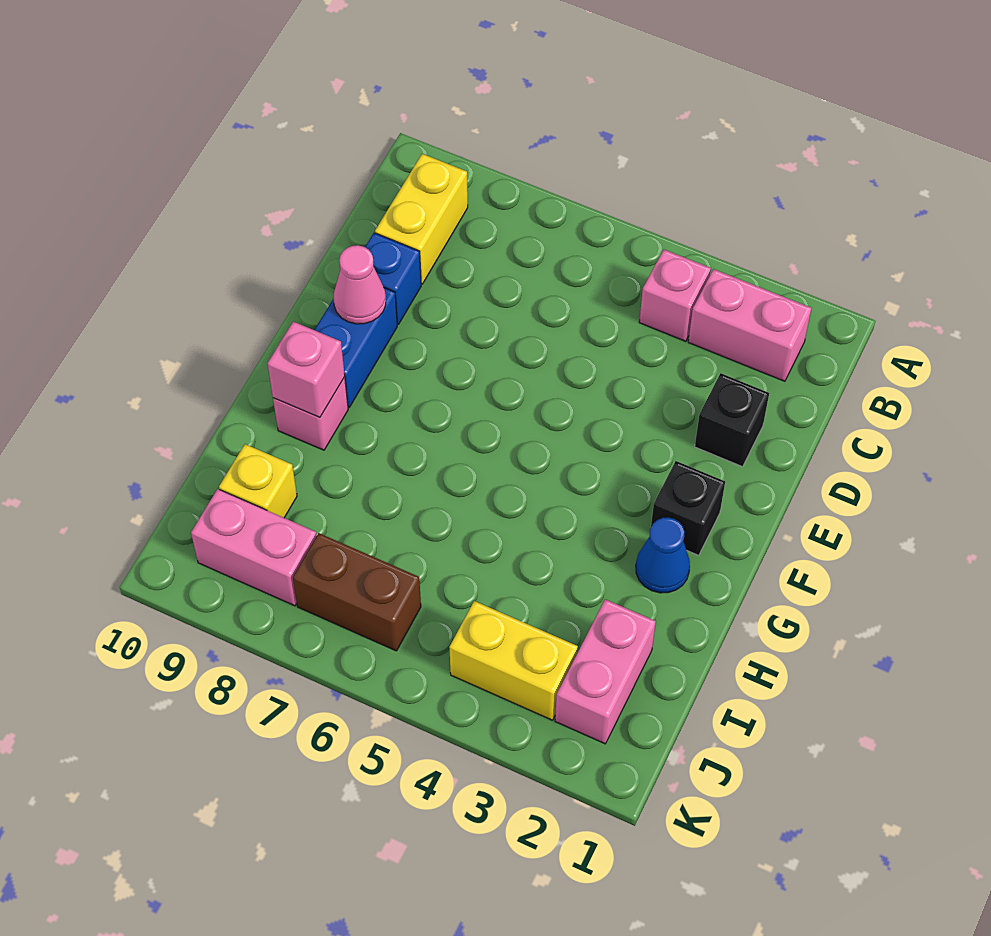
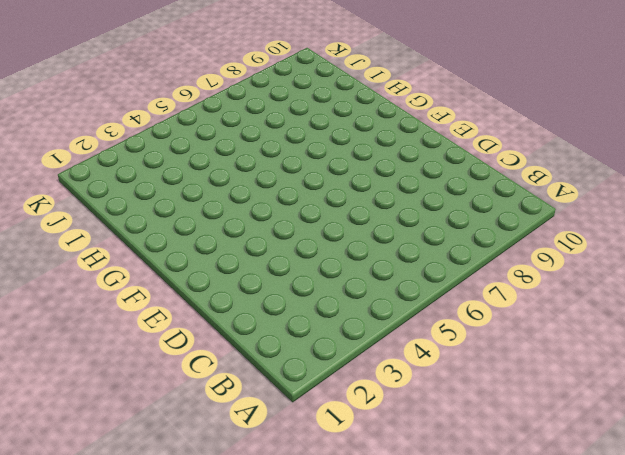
none -> pink brick B2:B3 level 1
none -> pink brick B4 level 1
none -> yellow brick B9:C9 level 1

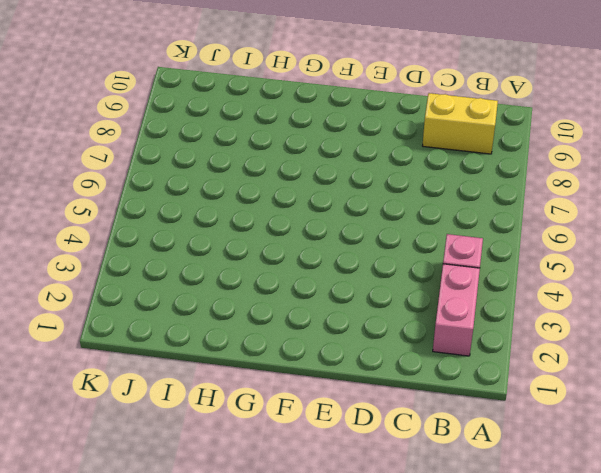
none -> black brick D2 level 1
none -> blue brick D9 level 1
none -> blue brick E9:F9 level 1

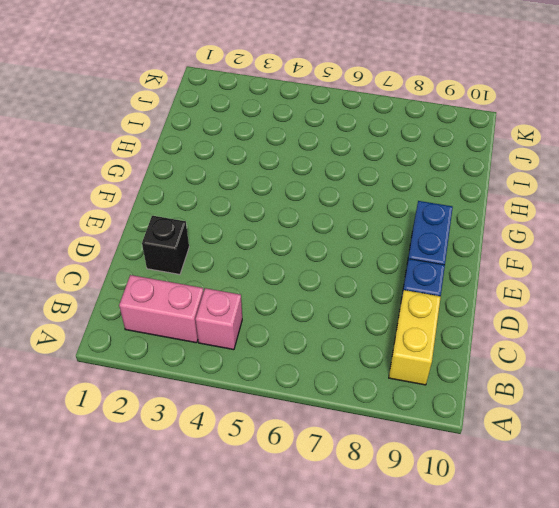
none -> black brick F2 level 1
none -> blue cone G2 level 1
none -> pink brick G9 level 1

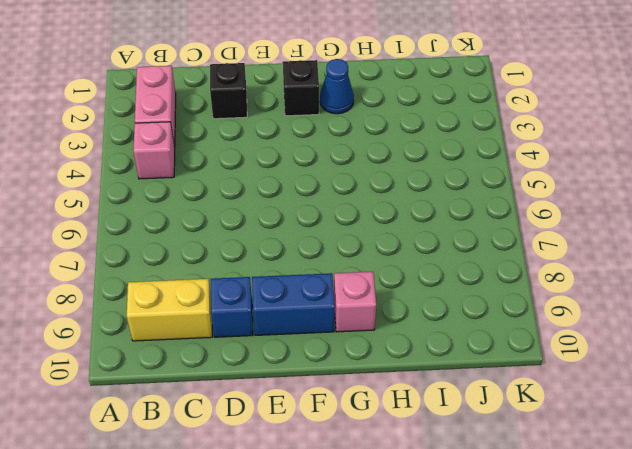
none -> pink brick I2:J2 level 1
none -> yellow brick I9 level 1
none -> yellow brick J3:J4 level 1

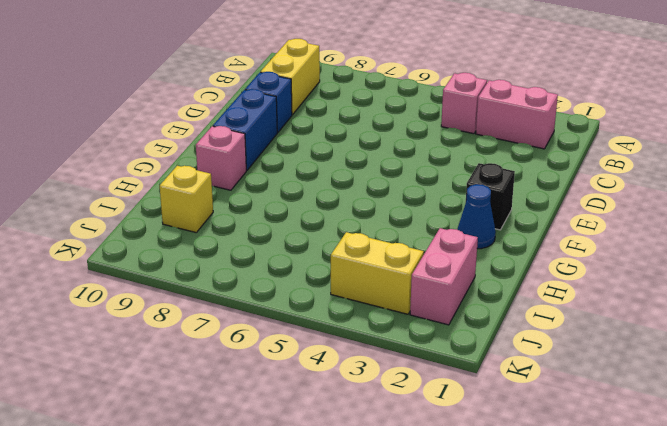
none -> black brick D2 level 1
none -> brown brick J6:J7 level 1
none -> pink brick J8:J9 level 1

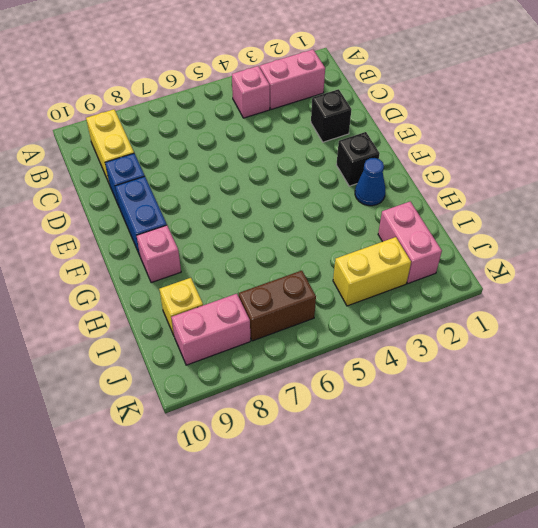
none -> pink cone E9 level 2
none -> pink brick G9 level 2

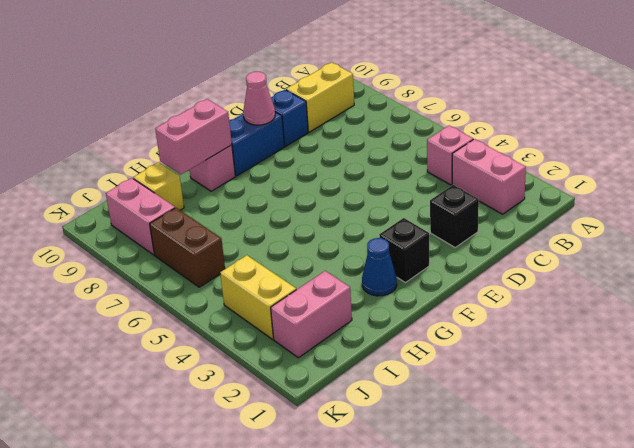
pink brick G9:H9 level 2 -> pink brick G9 level 2

